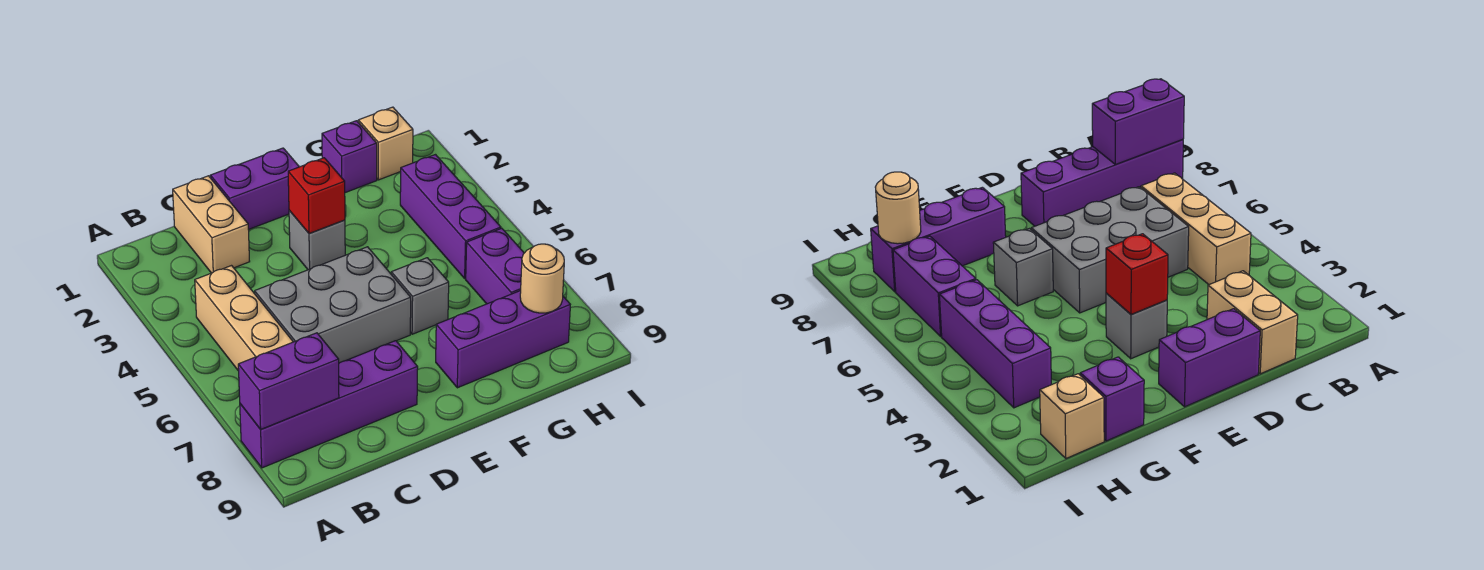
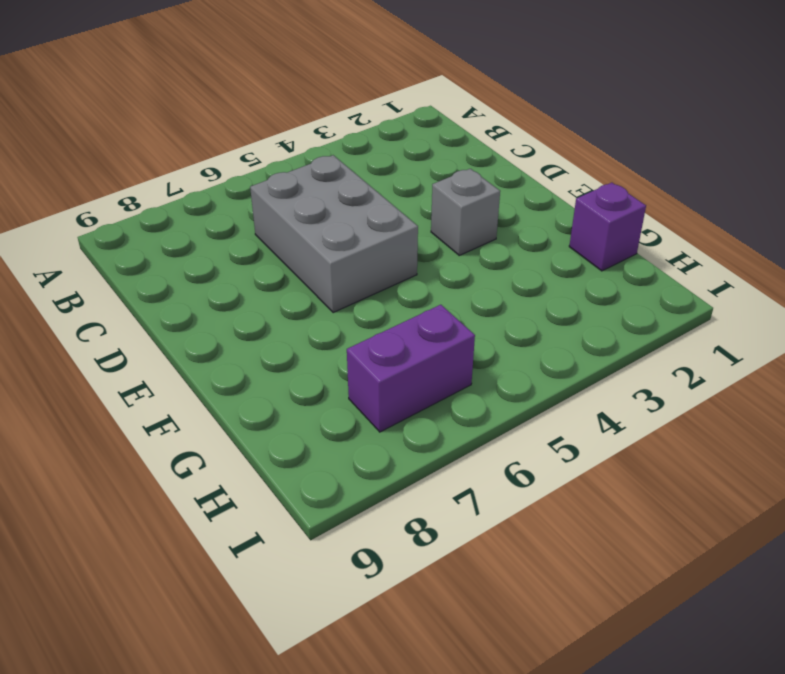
none -> purple brick A8:D8 level 1
none -> tan brick B4:B6 level 1
none -> tan brick C1:C2 level 1

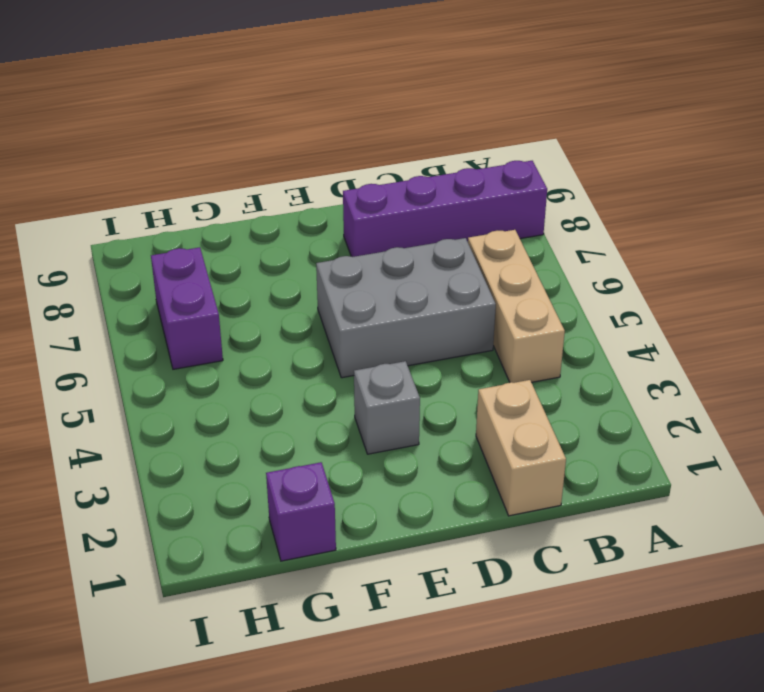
none -> purple brick D1:E1 level 1
none -> grey brick F6 level 1
none -> purple brick F8:H8 level 1

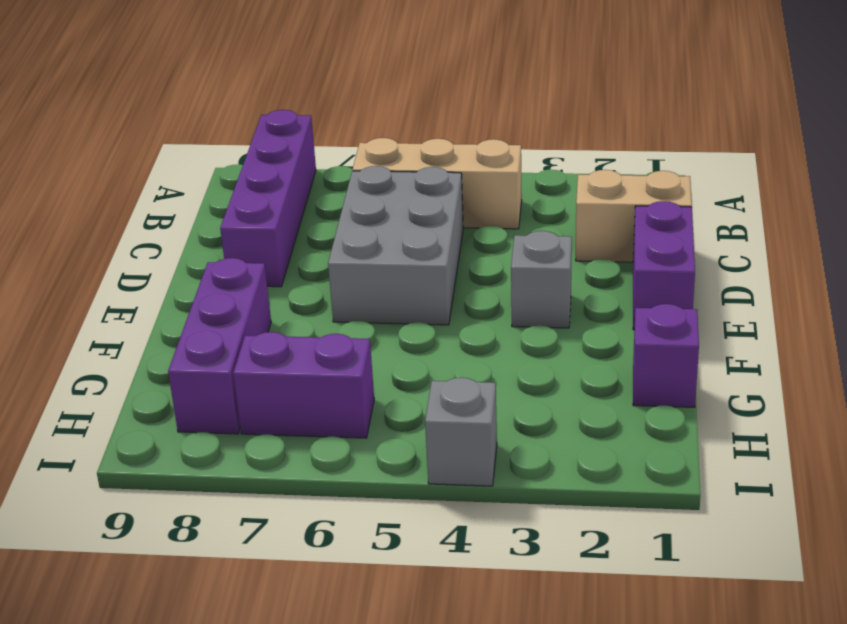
grey brick I4 level 1 -> grey brick F6 level 1
none -> tan brick H1 level 1
none -> purple brick H3:H5 level 1
none -> purple brick A8:B8 level 2

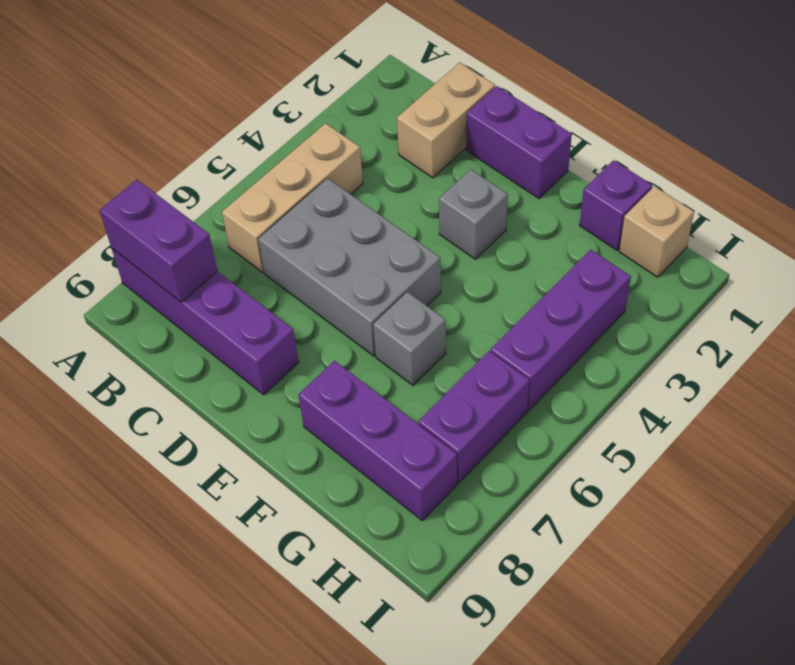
none -> red brick E3 level 2
none -> tan round brick H8 level 2

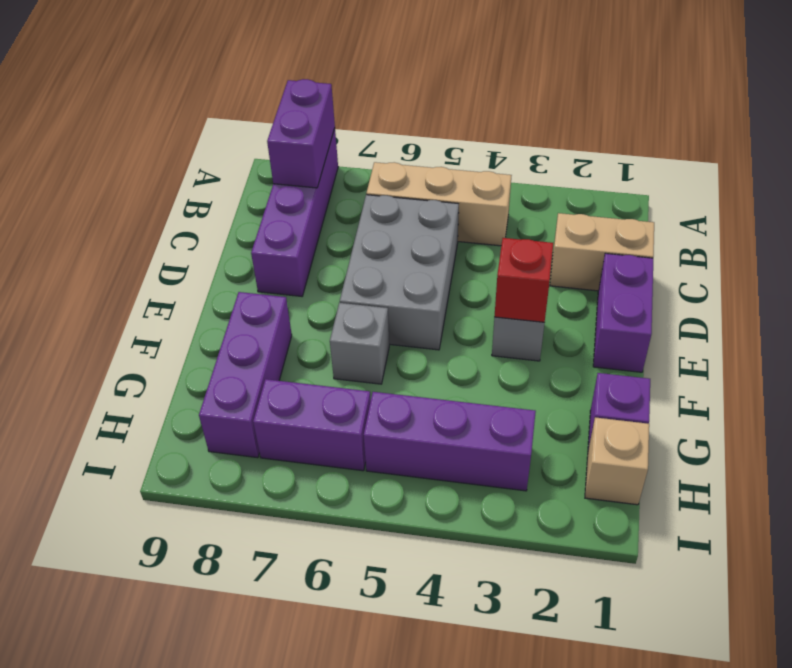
none -> tan round brick H8 level 2

